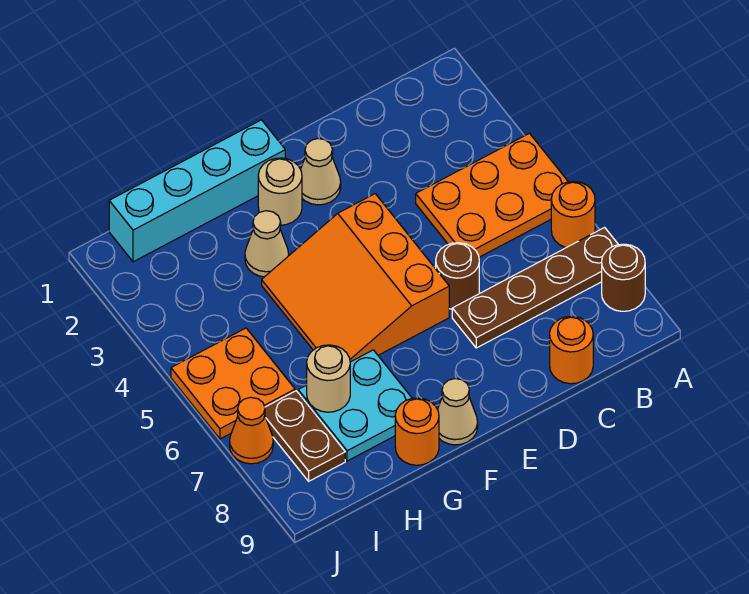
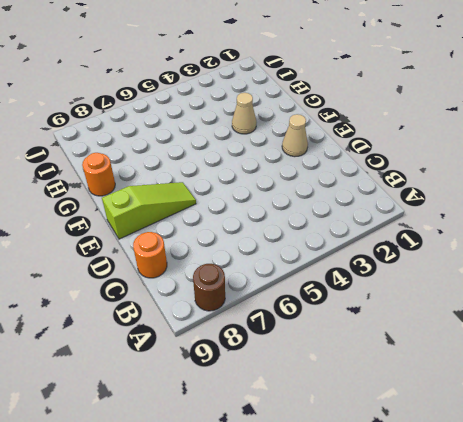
lime slope E7:E9 level 1 top 9 -> none
none -> orange plate A4:C5 level 1
none -> orange round brick A6 level 1
none -> brown plate A7:D7 level 1

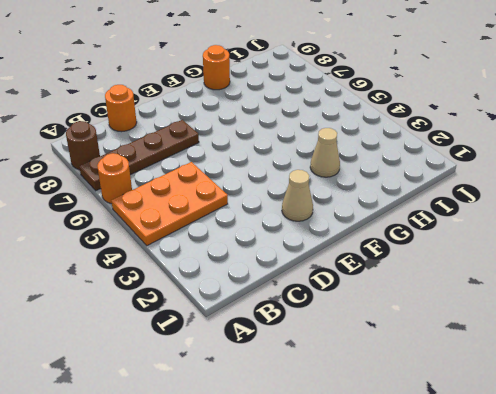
none -> brown round brick D6 level 1
none -> orange slope E4:G6 level 1 top E
none -> cyan brick F1:I1 level 1

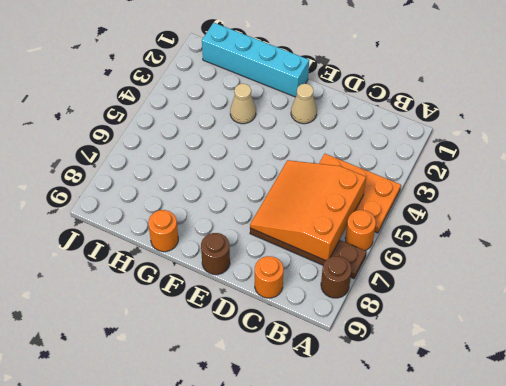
orange slope B5:D7 level 2 top B -> orange slope E4:G6 level 1 top E
brown round brick E9 level 1 -> brown round brick D6 level 1
none -> tan round brick F2 level 1
none -> tan cone F9 level 1
none -> cyan plate G7:H8 level 1

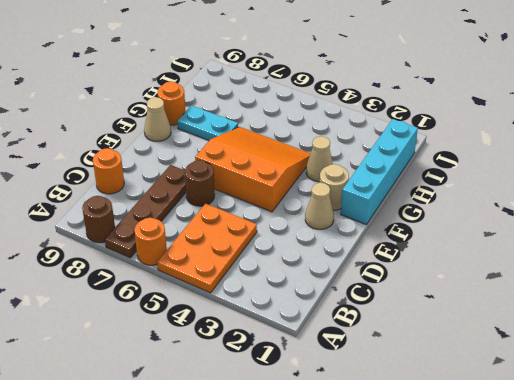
cyan plate G7:G8 level 1 -> cyan plate G7:H8 level 1
none -> orange plate I5:J6 level 1
none -> brown plate I7:I8 level 1
none -> orange cone J7 level 1

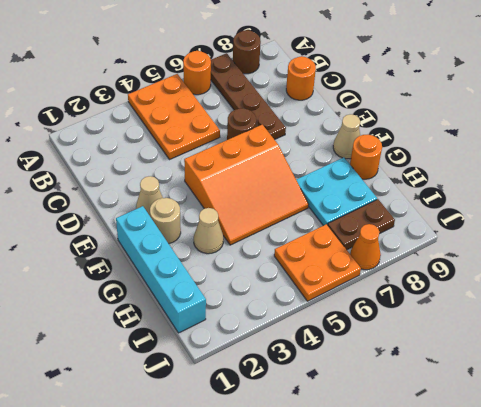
none -> tan round brick H7 level 2

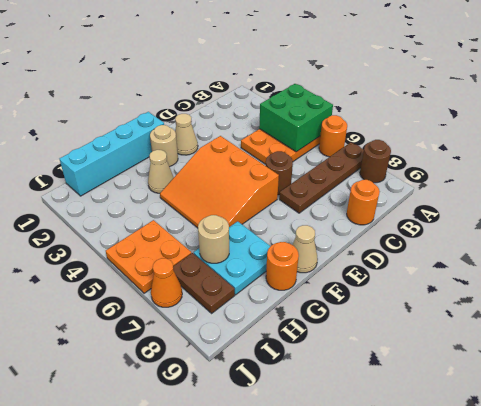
green brick A4:B5 level 2 -> none

